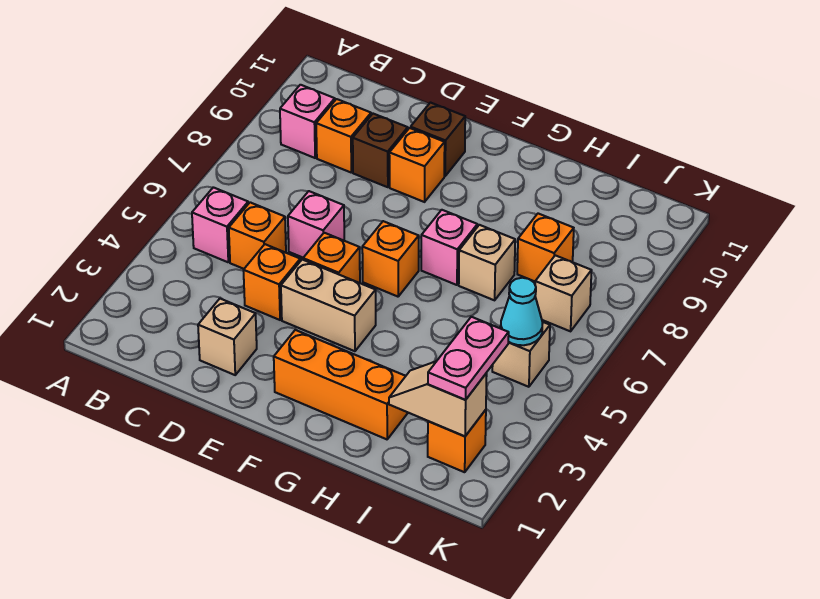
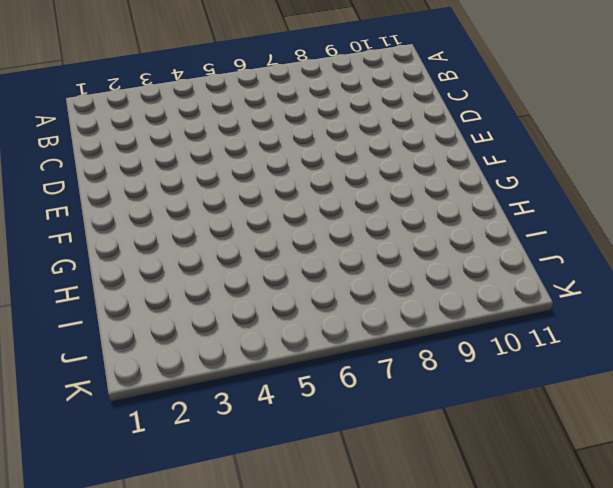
none -> pink brick B5 level 1
none -> pink brick B9 level 1
none -> orange brick C5 level 1

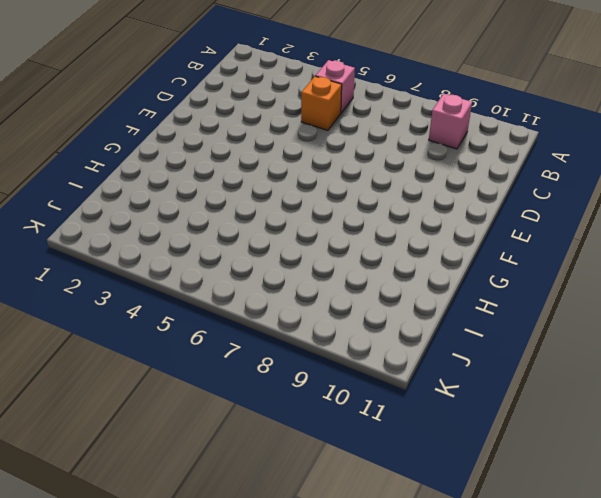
none -> orange brick C9 level 1
none -> tan brick D2 level 1
none -> orange brick D4 level 1

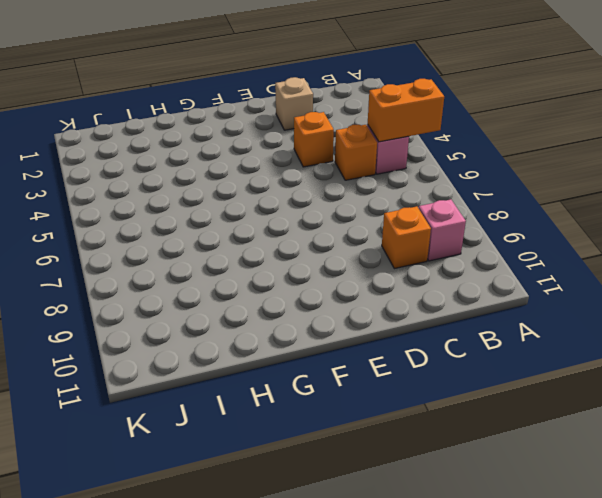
orange brick A5:B5 level 2 -> none
none -> pink brick D6 level 1
none -> brown brick D9 level 1
none -> tan brick E4:F4 level 1

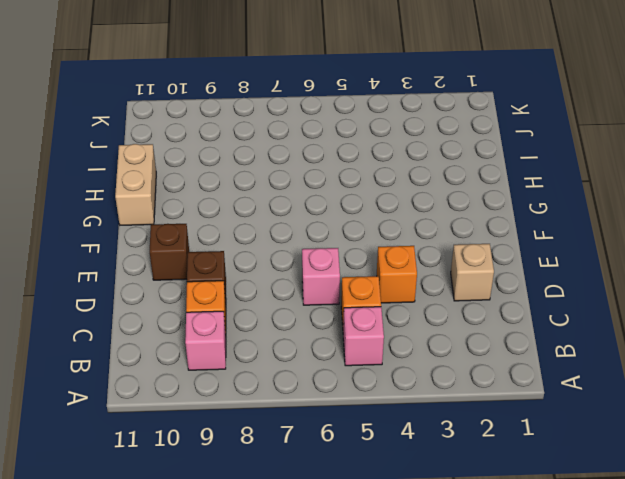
tan brick G11:H11 level 1 -> tan brick E4:F4 level 1
none -> orange brick E5 level 1
none -> orange brick E9 level 1
none -> orange brick F2:H2 level 1

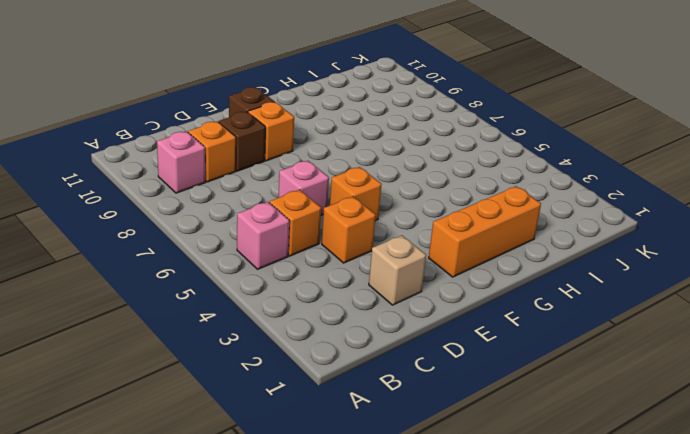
none -> tan brick E4:F4 level 1
none -> orange brick F6 level 1
none -> pink brick G7 level 1

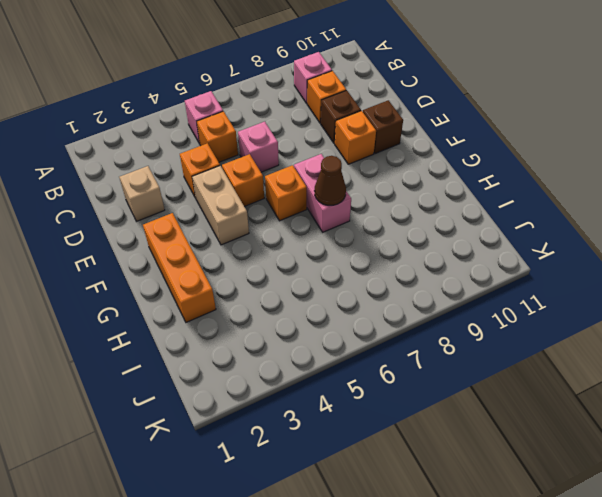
pink brick F7:G7 level 1 -> pink brick G7 level 1
brown cone G7 level 2 -> none
none -> tan brick H7 level 1
none -> orange brick I8 level 1
none -> orange brick J2 level 1

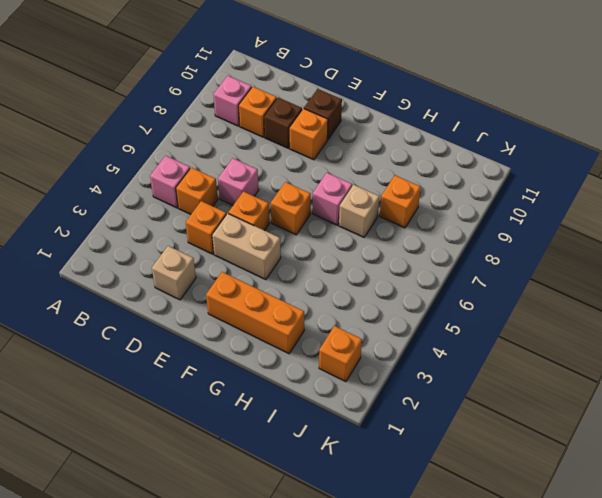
none -> tan brick J5 level 1
none -> tan brick J7 level 1
none -> tan slope I2:J2 level 2 top J

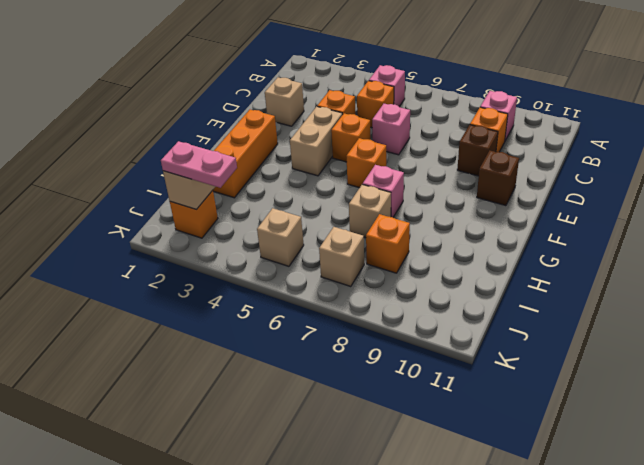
none -> orange brick E9 level 1
none -> cyan cone J5 level 2

